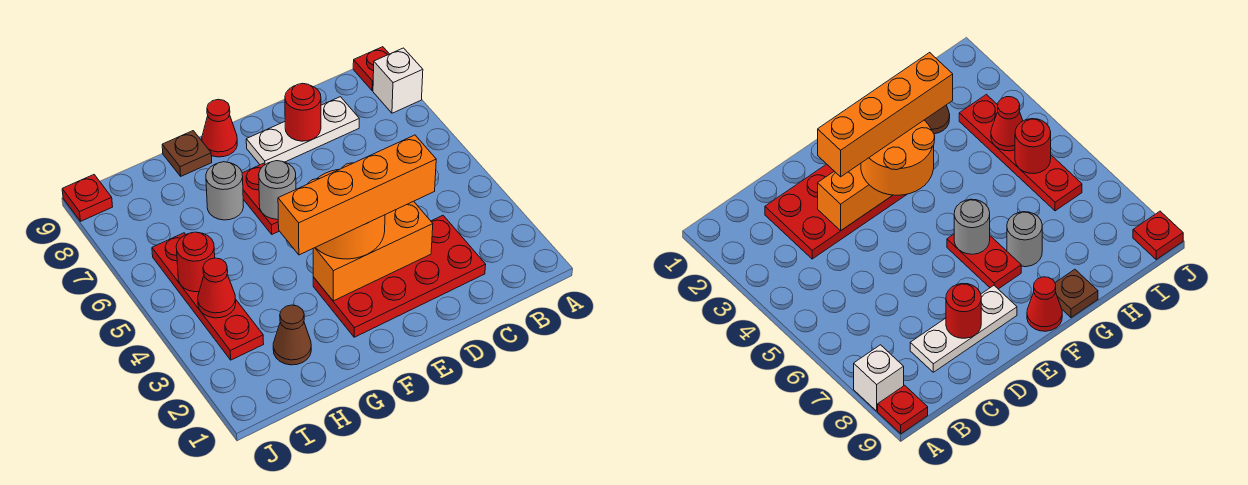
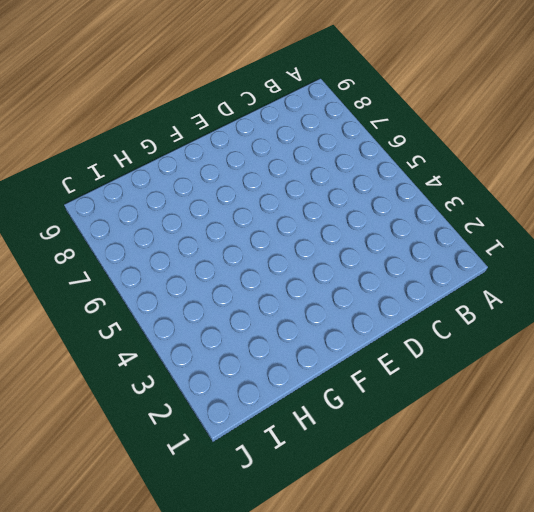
none -> white brick A8 level 1
none -> red plate A9 level 1
none -> red plate C2:F3 level 1

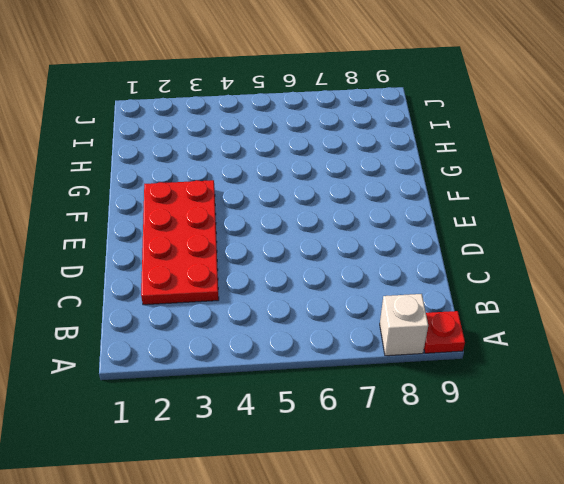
none -> white plate C8:E8 level 1
none -> red plate F6:F7 level 1
none -> red cone F9 level 1

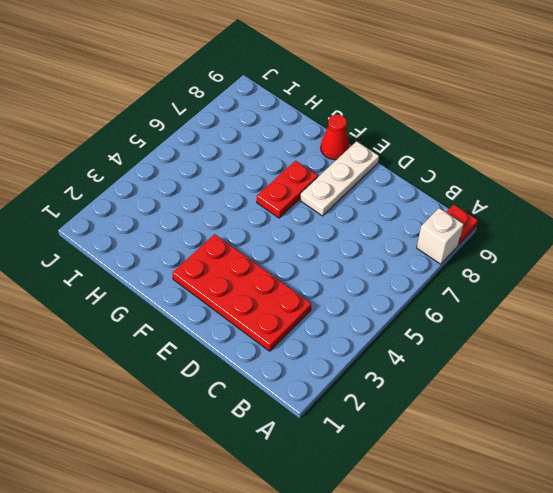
white plate E7:E9 level 1 -> white plate C8:E8 level 1
none -> grey round brick G7 level 1
none -> brown plate G9 level 1
none -> brown cone H2 level 1

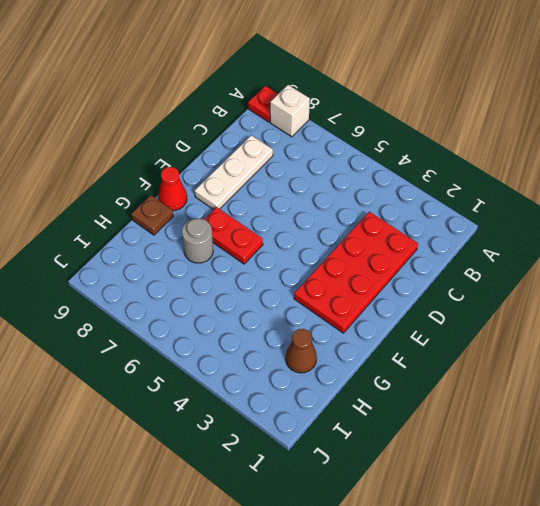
none -> red plate I3:I6 level 1
none -> red plate J9 level 1
none -> orange brick D3:F3 level 2

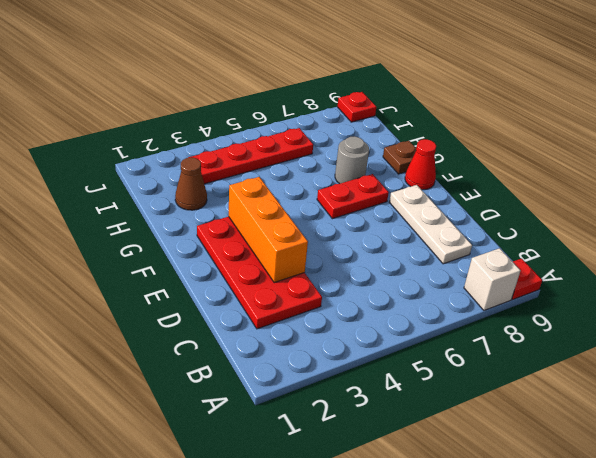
none -> red round brick D8 level 2
none -> grey round brick F6 level 2
none -> red cone I4 level 2

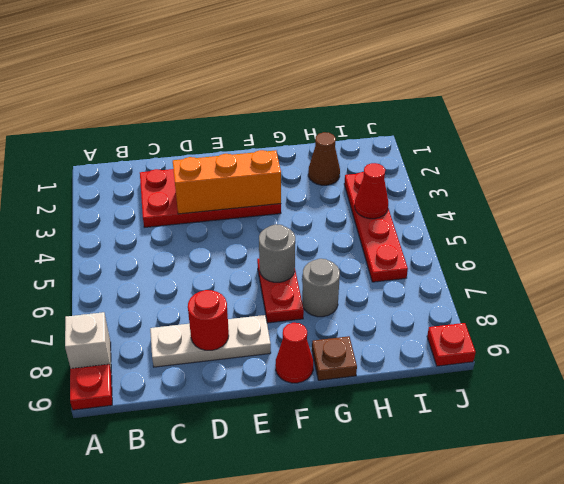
none -> red round brick I5 level 2
none -> orange round brick E3:F4 level 3
none -> orange brick D3:G3 level 4

